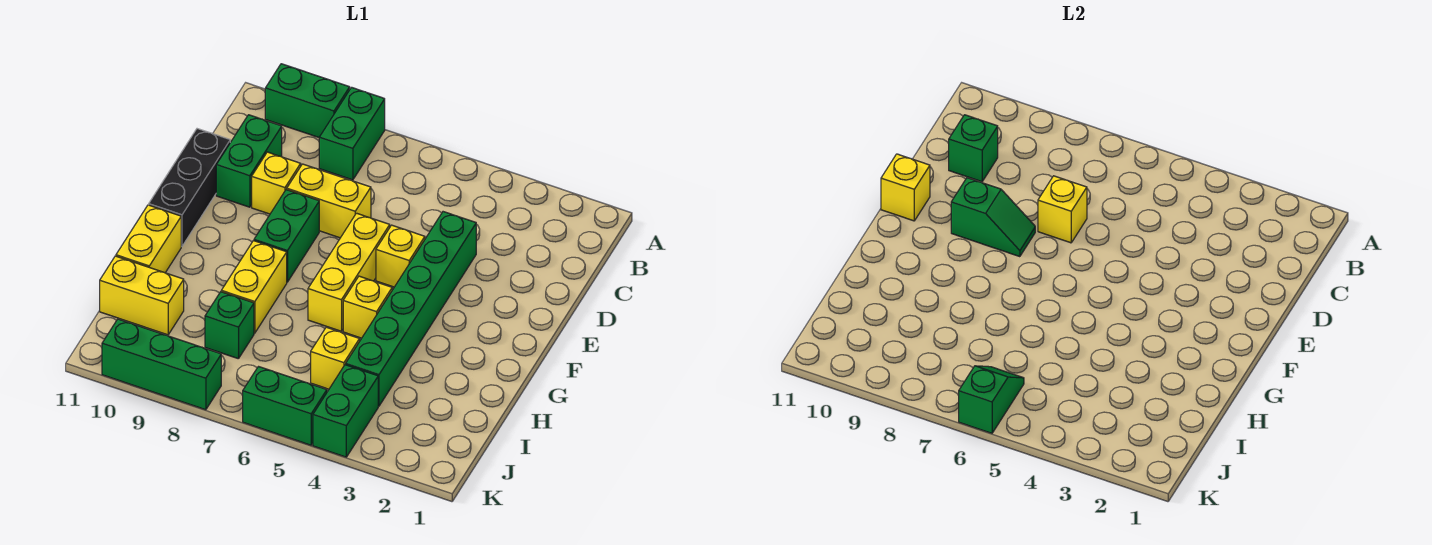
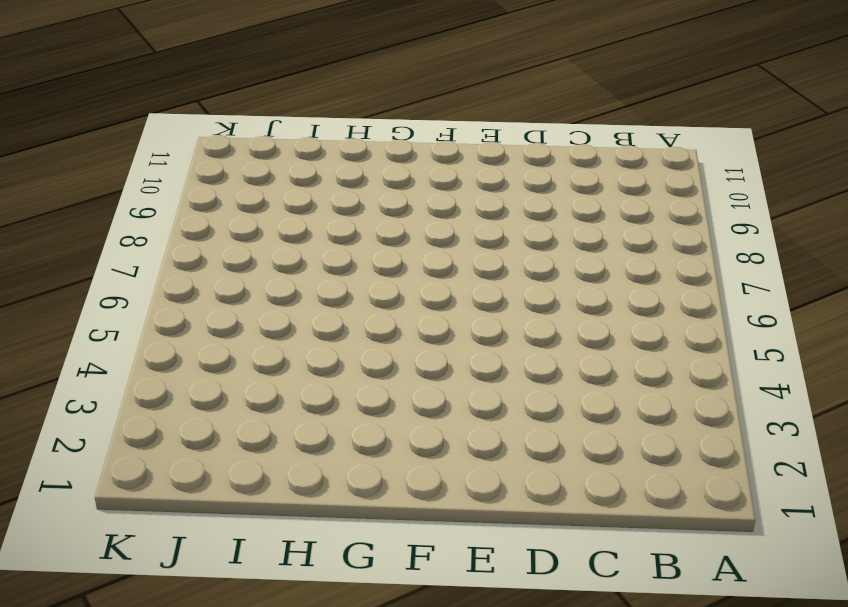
none -> green brick A8:B8 level 1
none -> green brick A9:A10 level 1
none -> green brick C10:D10 level 1

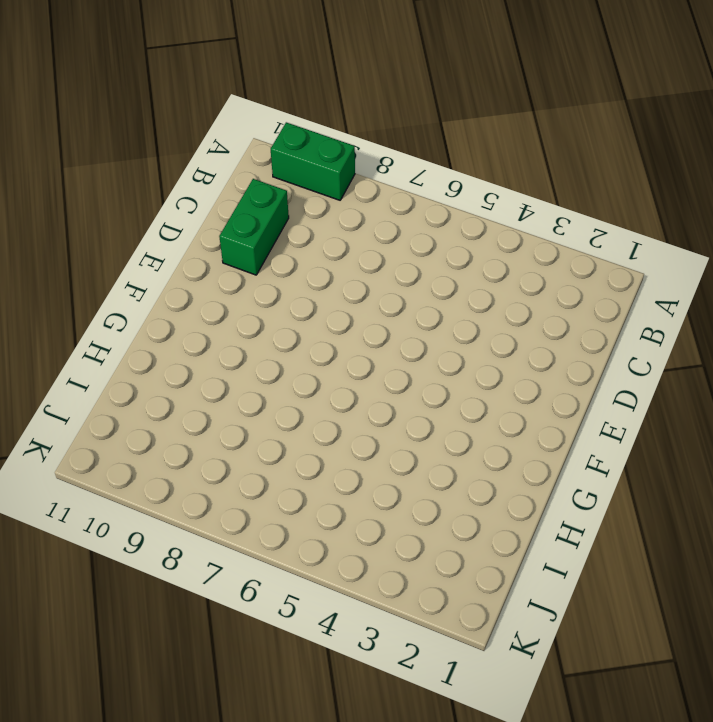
none -> green brick A8:B8 level 1
none -> green brick D4:I4 level 1
none -> yellow brick D7:D8 level 1

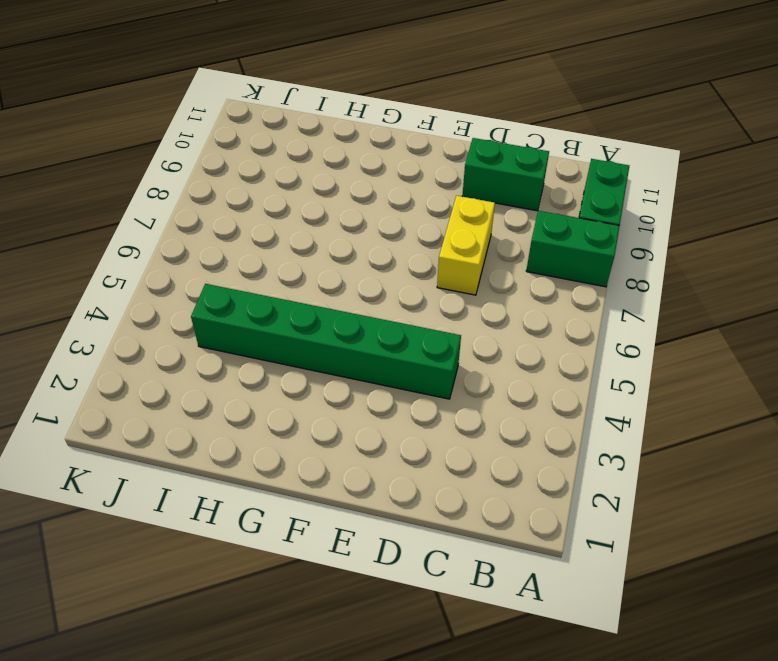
none -> yellow brick D9 level 1
none -> black brick D11:F11 level 1
none -> yellow brick E5 level 1

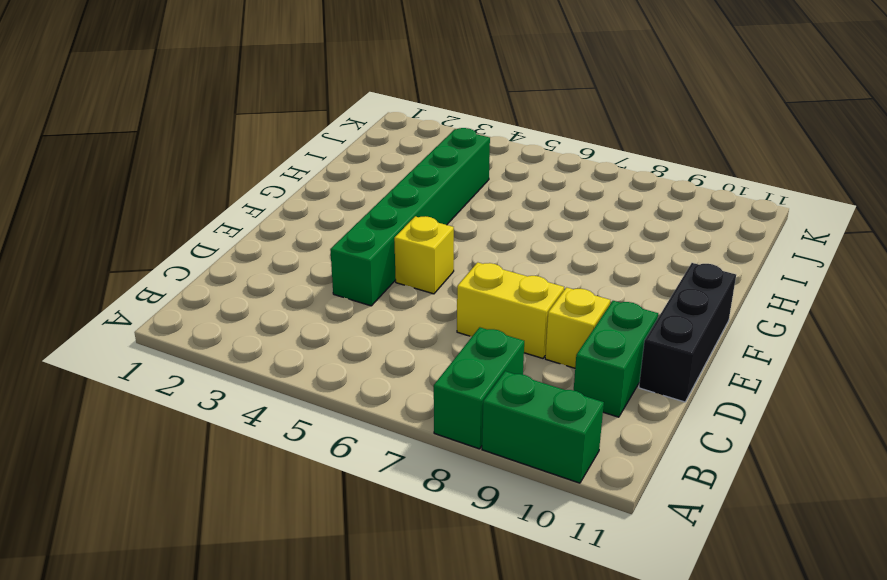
none -> yellow brick E6:G6 level 1
none -> green brick E8:F8 level 1
none -> yellow brick G5 level 1

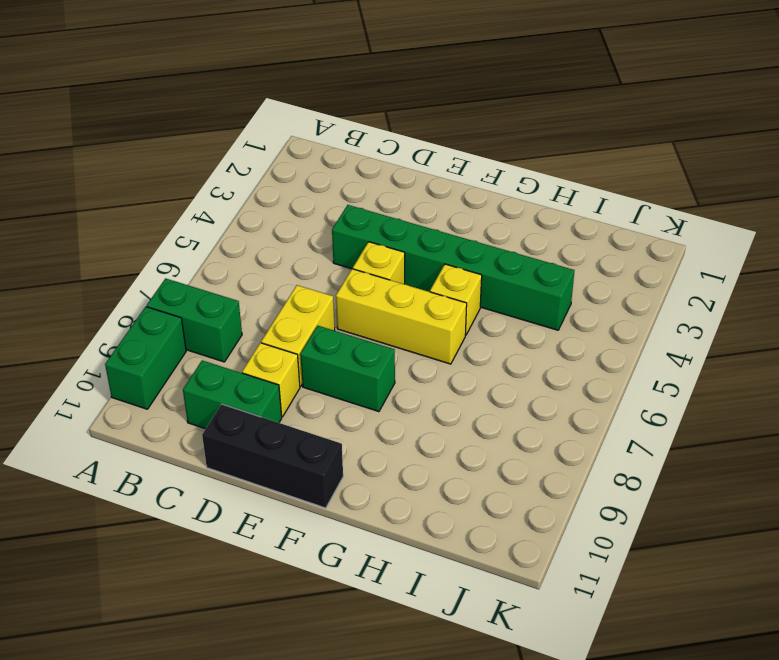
none -> yellow brick G8:H8 level 1
none -> yellow brick G11:H11 level 1
none -> yellow brick I5 level 1

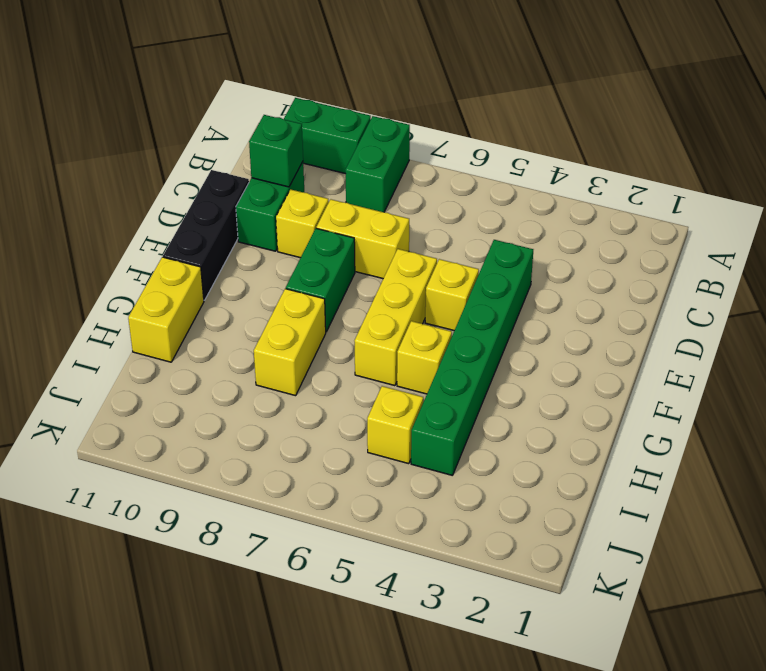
none -> green brick I8 level 1
none -> yellow brick I10:I11 level 1
none -> green brick J4:K4 level 1

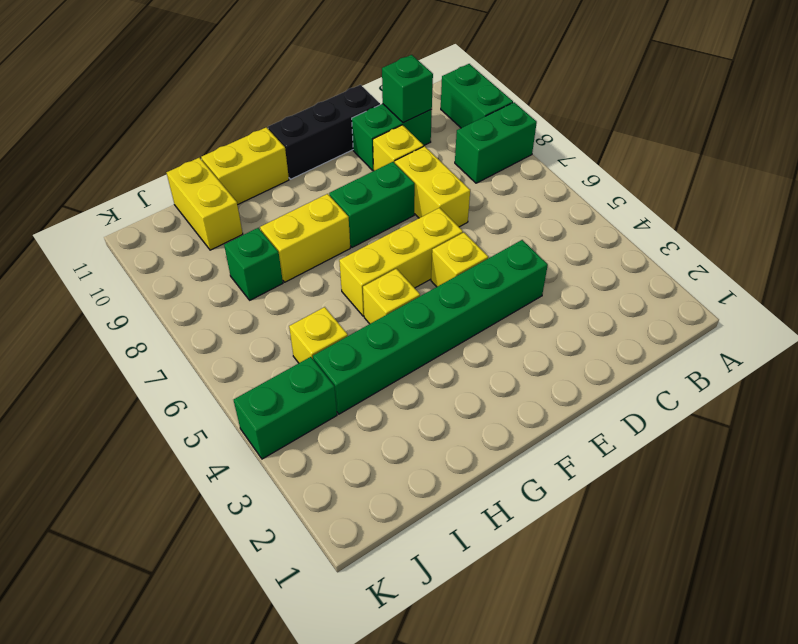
none -> green brick K5:K6 level 1
none -> green brick K8:K10 level 1
none -> yellow brick D7 level 2

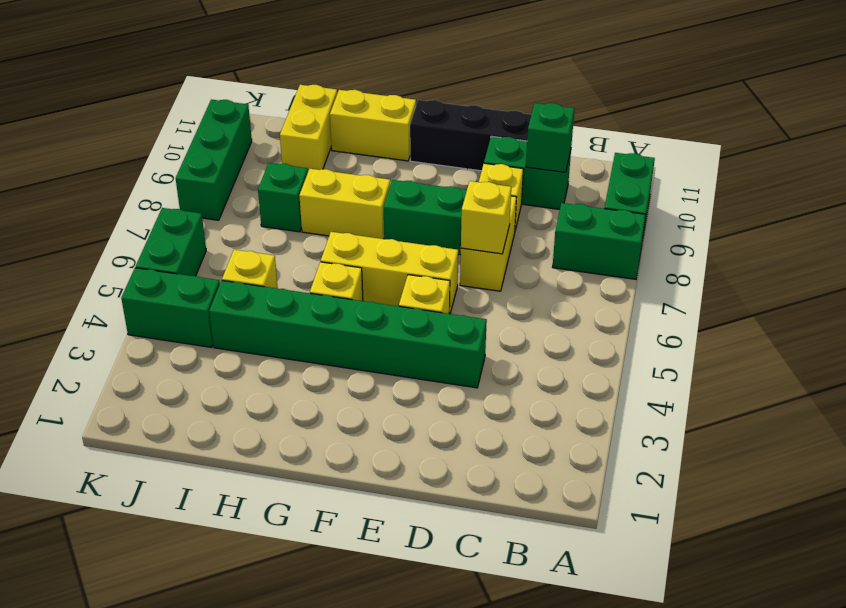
none -> green slope E8:E9 level 2 top 9
none -> yellow brick E11 level 2
none -> green slope J6:K6 level 2 top K

